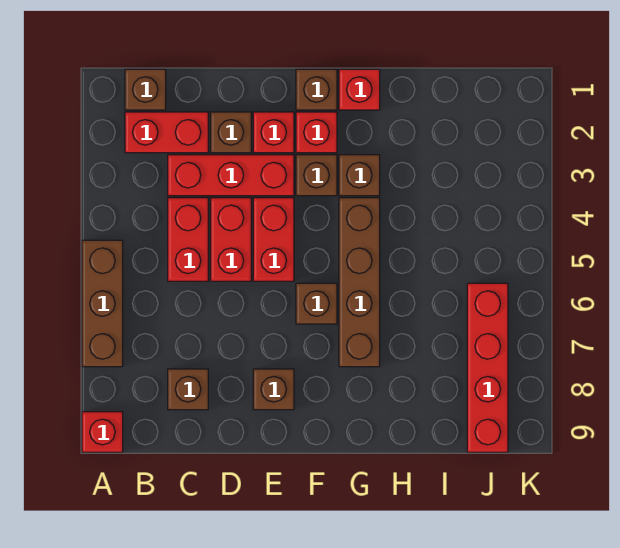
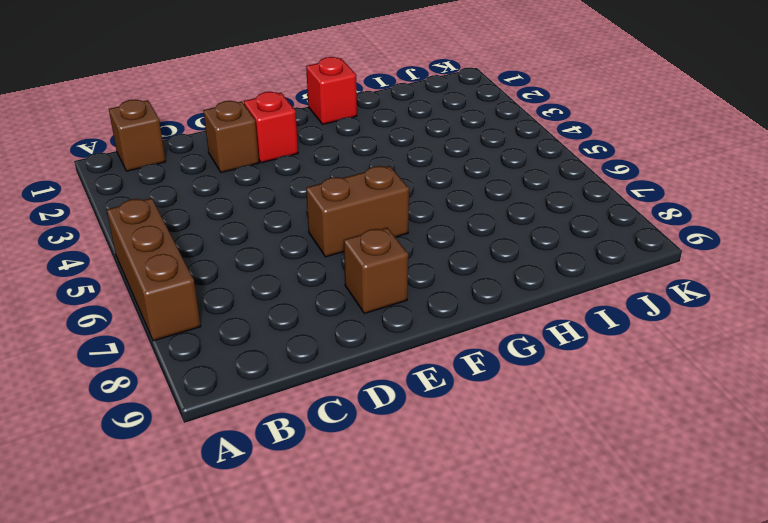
brown brick E6:F6 level 1 -> brown brick F6 level 1
none -> red brick A9 level 1
none -> red brick B2:C2 level 1
none -> red brick C3:E3 level 1

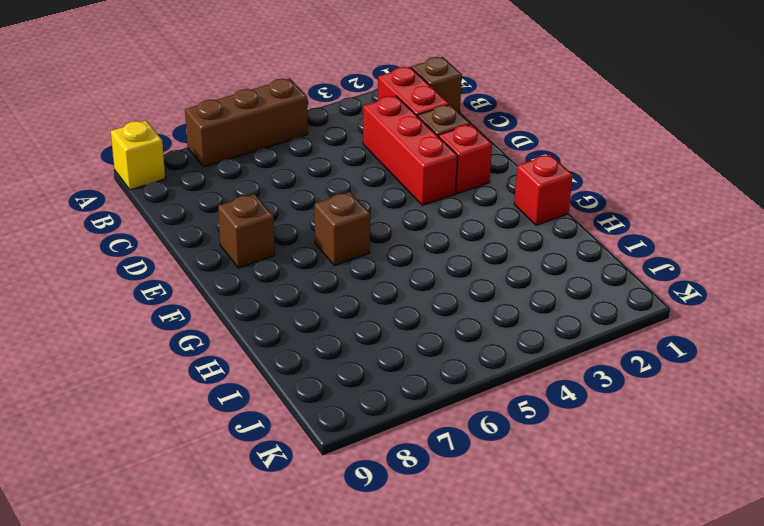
yellow brick A9 level 1 -> red brick A9 level 1
none -> red brick C4:C5 level 1
none -> brown brick C8 level 1
none -> red brick D4:D5 level 1

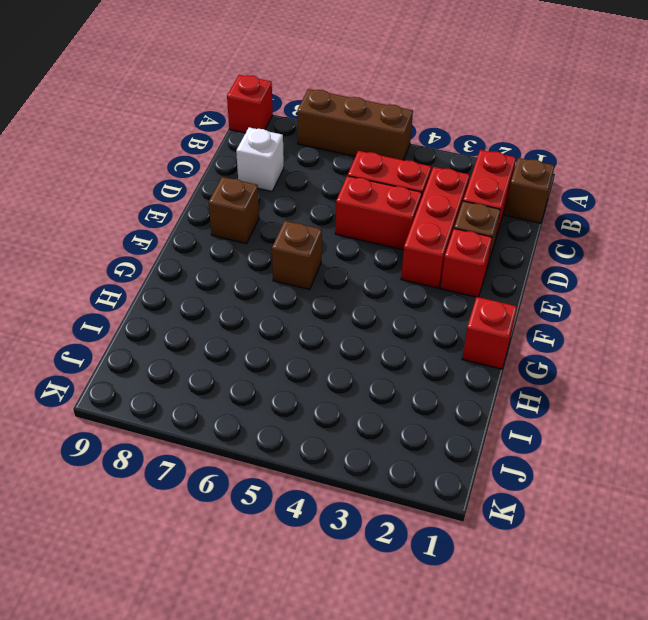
white brick C8 level 1 -> brown brick C8 level 1
none -> red brick E4:E5 level 1
none -> brown brick F1 level 1
none -> red brick F2 level 1

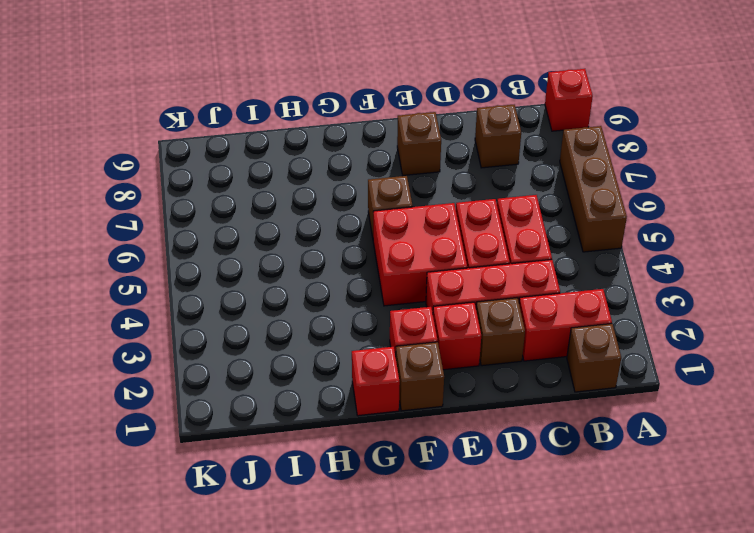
red brick E4:F5 level 1 -> red brick E4:E5 level 1
none -> brown brick F3 level 1
none -> brown brick G3 level 1
none -> brown brick G4:G7 level 1

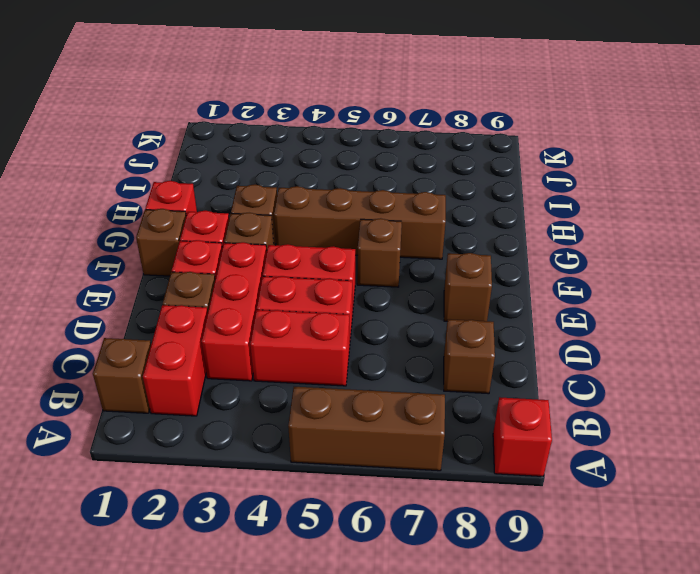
none -> red brick J6:J9 level 1

